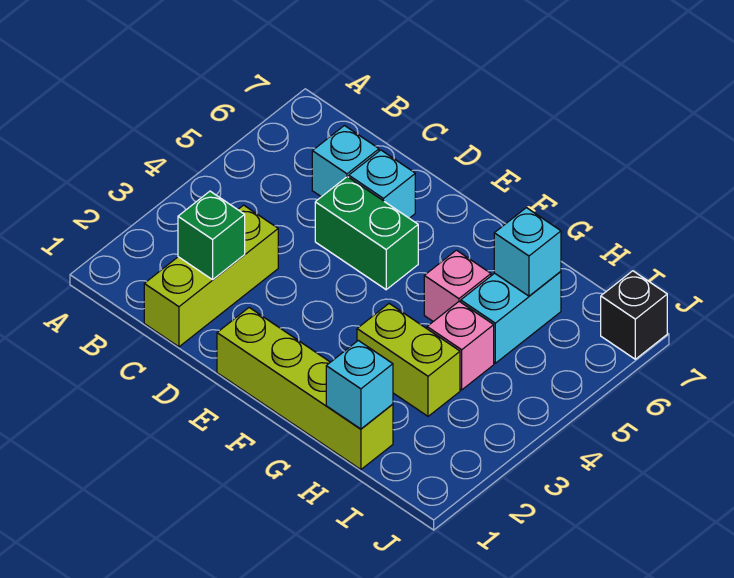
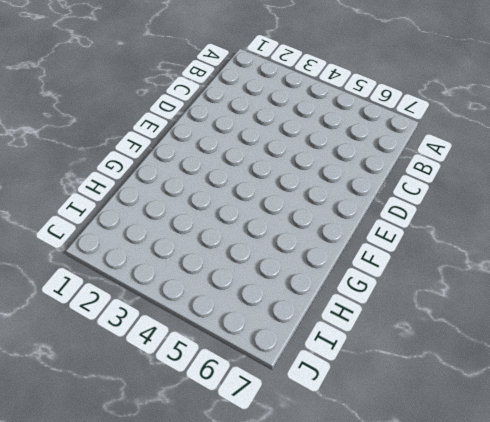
none -> lime brick C1:C3 level 1
none -> cyan brick C6 level 1
none -> green brick D5:E5 level 1

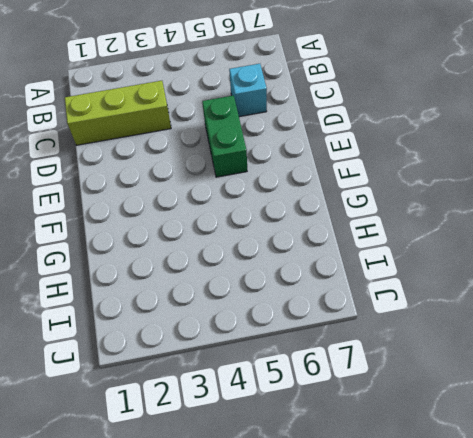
none -> cyan brick D6 level 1
none -> lime brick E1:H1 level 1
none -> lime brick G3:H3 level 1

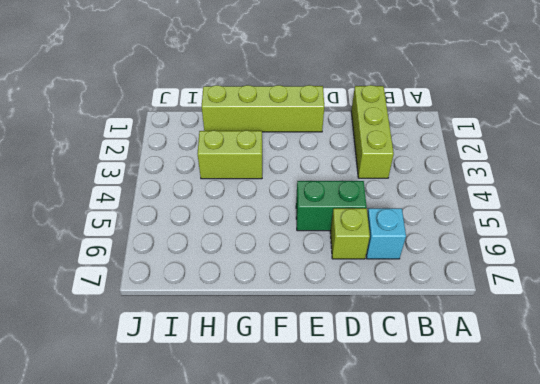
lime brick D6 level 1 -> cyan brick D6 level 1
none -> pink brick G5 level 1
none -> pink brick H4 level 1
none -> cyan brick H5:H6 level 1

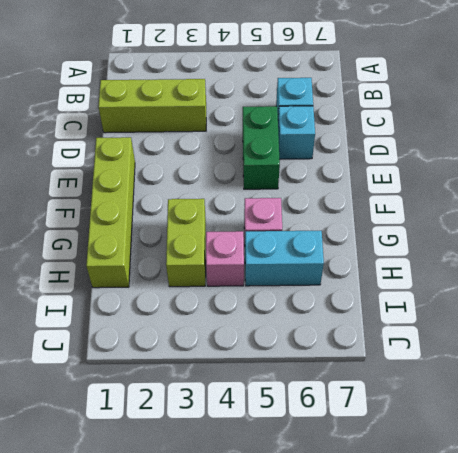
none -> black brick J7 level 1
none -> green brick C2 level 2
none -> cyan brick H1 level 2

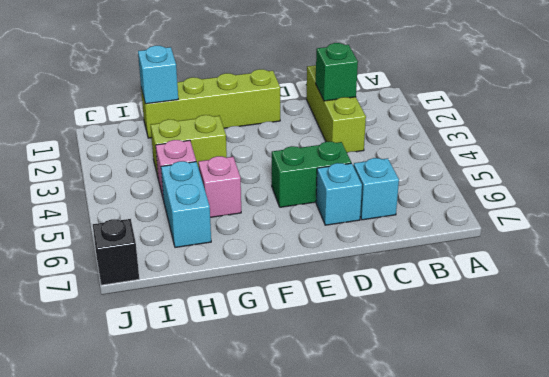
none -> cyan brick H6 level 2

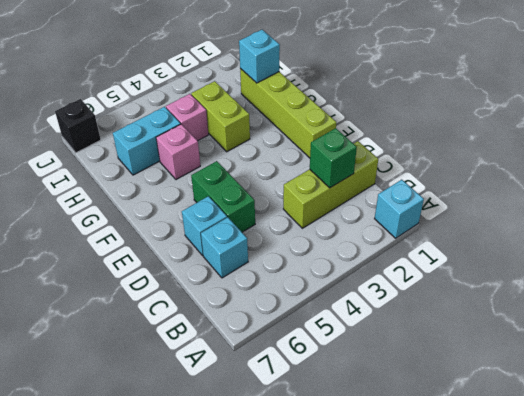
cyan brick A1 level 1 -> cyan brick H6 level 2

